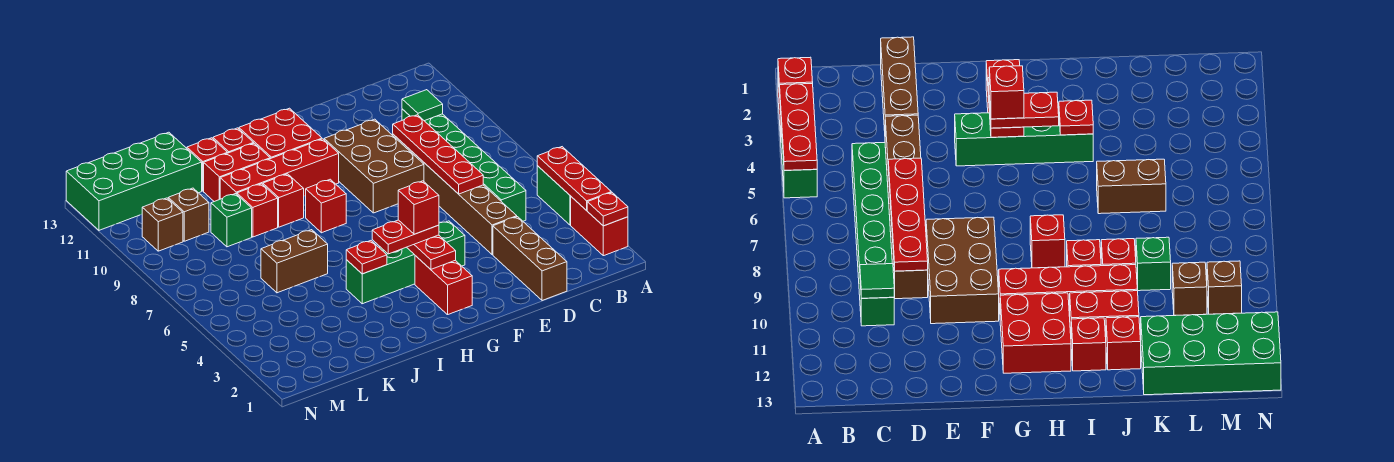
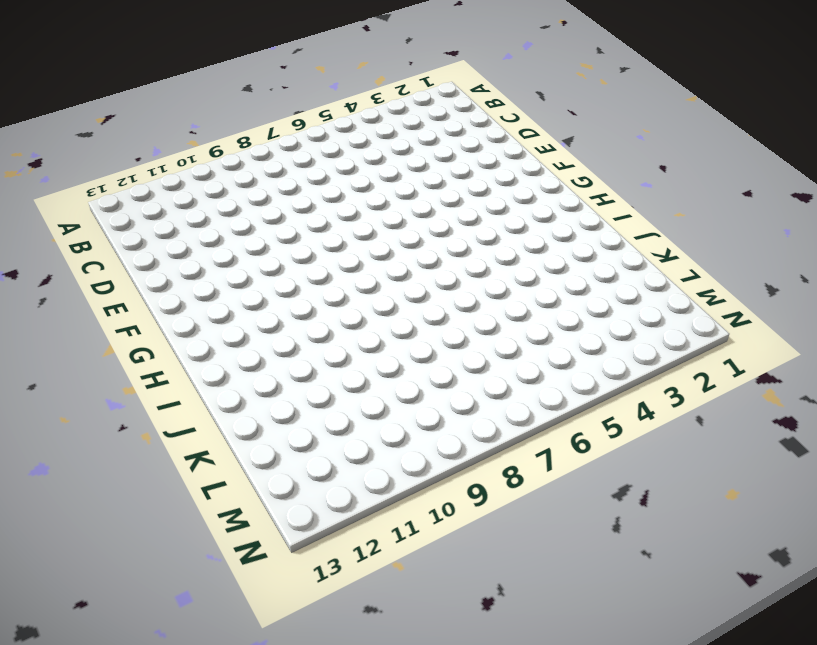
none -> red brick A2:A3 level 1
none -> green brick A4:A5 level 1
none -> green brick C5:C10 level 1

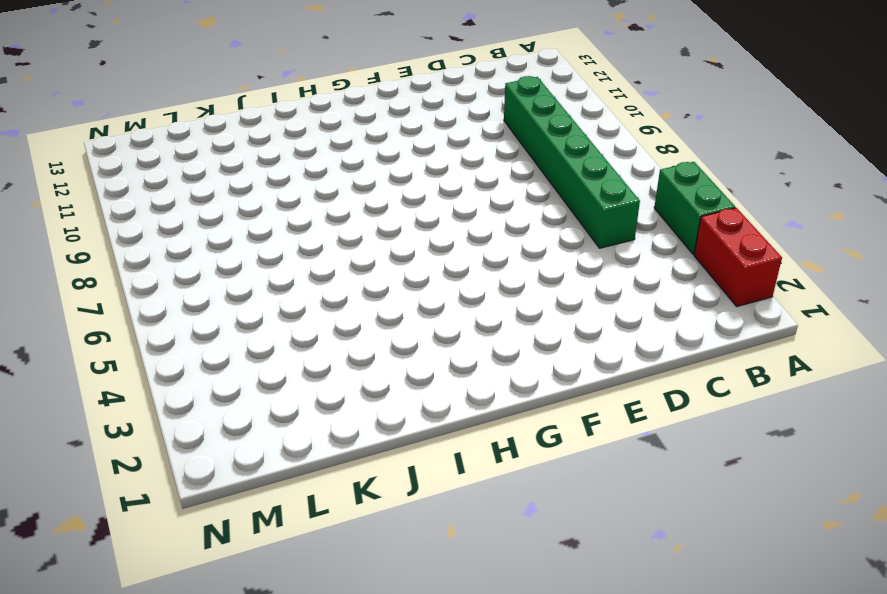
none -> brown brick D1:D3 level 1
none -> brown brick D4:D9 level 1
none -> brown brick E8:F10 level 1

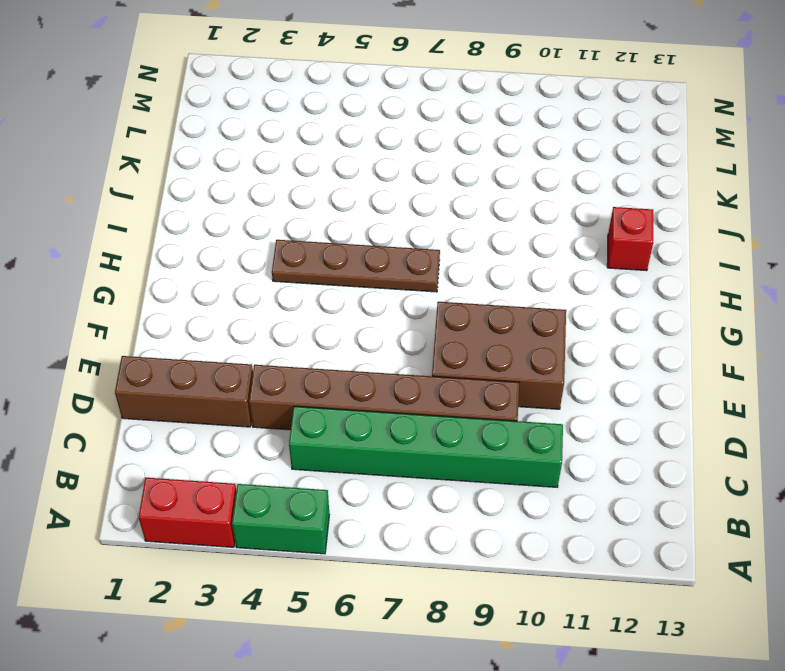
brown plate H4:H7 level 1 -> green brick F4:I4 level 1
none -> red brick G2:G3 level 1
none -> red brick G10:J10 level 1
none -> red brick G11:H12 level 1

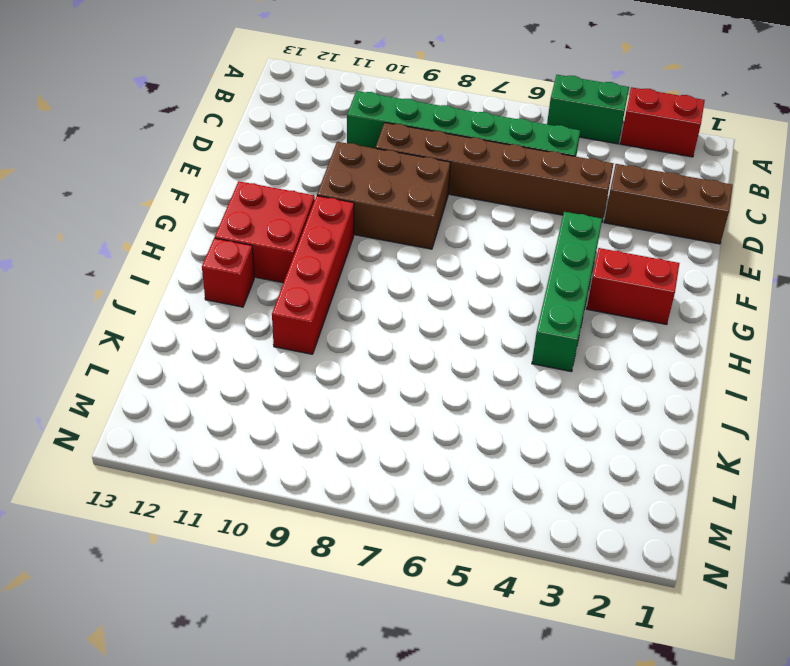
none -> red brick H8 level 1
none -> red brick I9 level 1
none -> red brick I11:J11 level 1

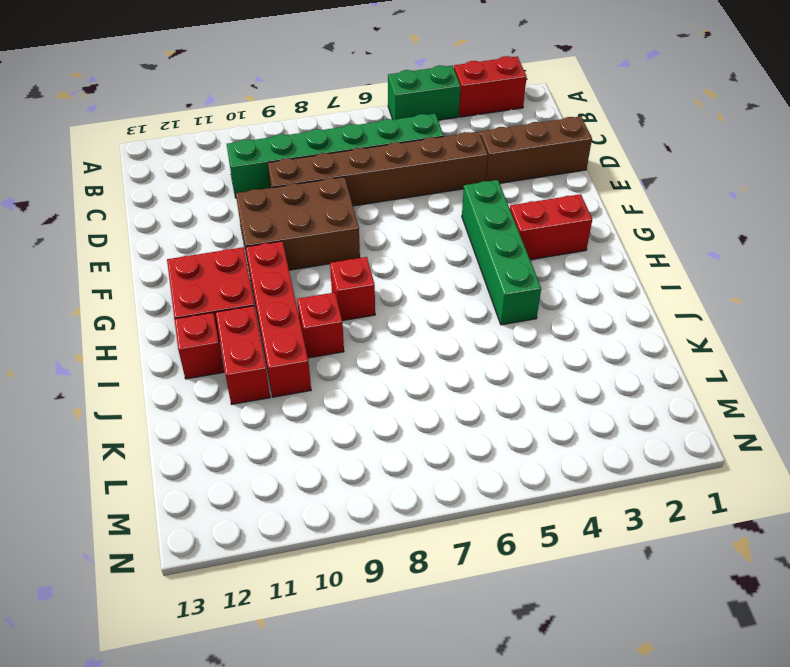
none -> brown brick J6:K6 level 1
none -> red brick J9 level 1
none -> red brick J12 level 1

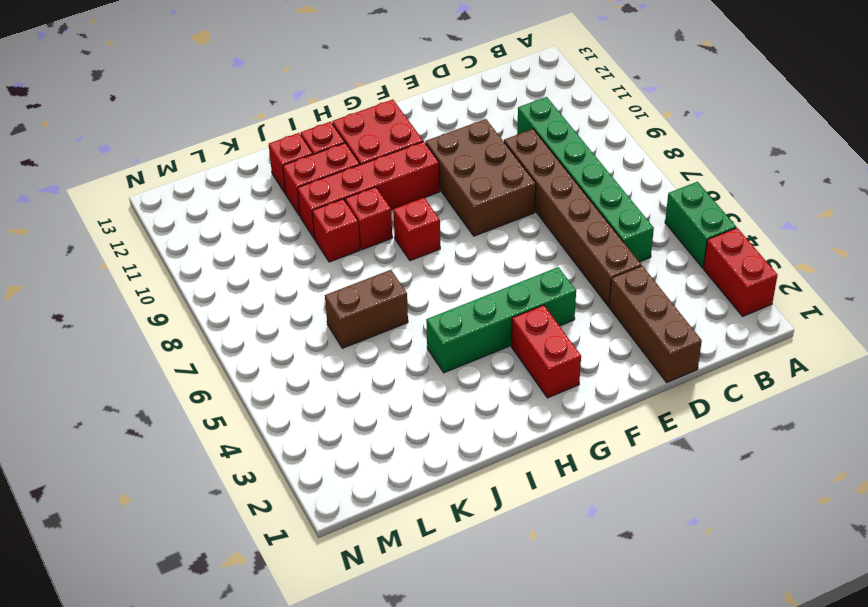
none -> green brick K9 level 1
none -> green brick K12:N13 level 1
none -> brown brick L10 level 1

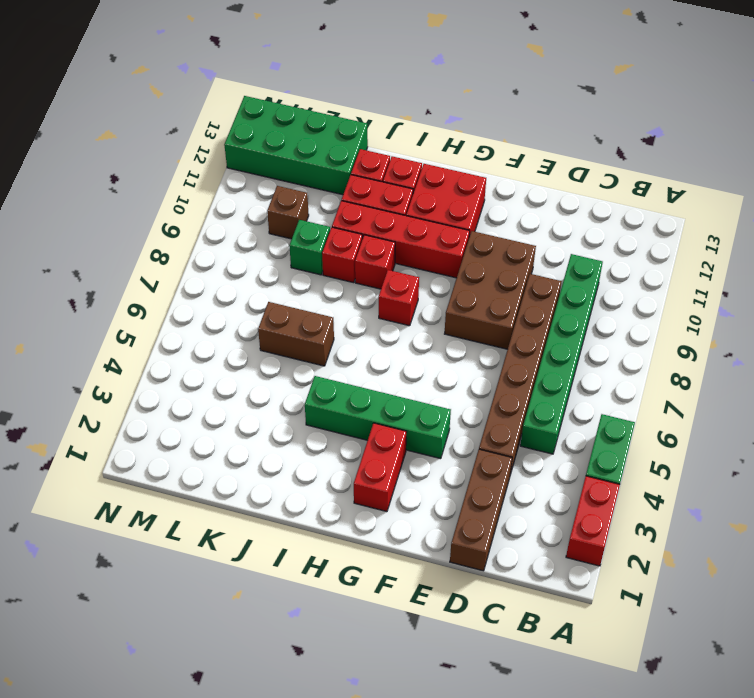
none -> brown brick M10 level 1
none -> red plate A2 level 2
none -> red plate A3:A5 level 2

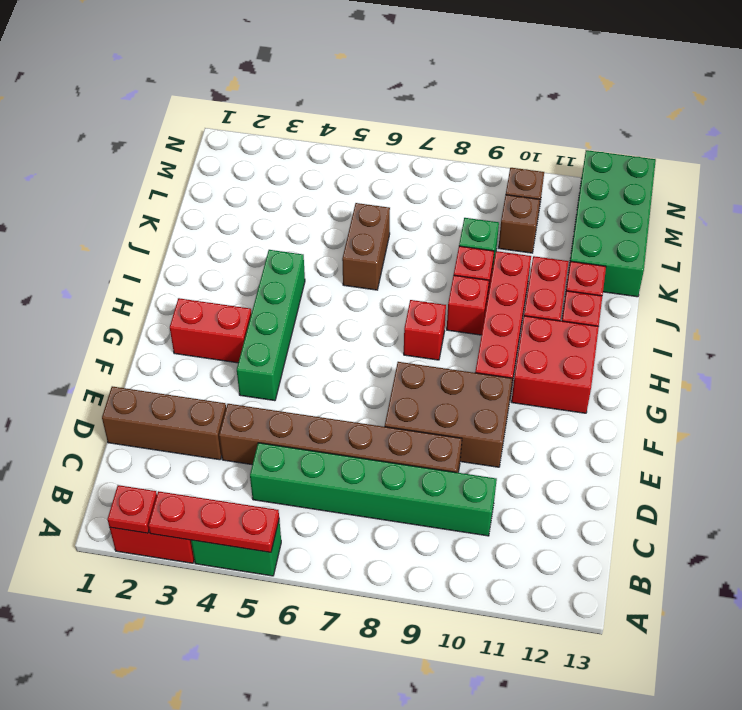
none -> green tile C10 level 2
none -> red plate D6:D9 level 2
none -> red plate G3:G4 level 2

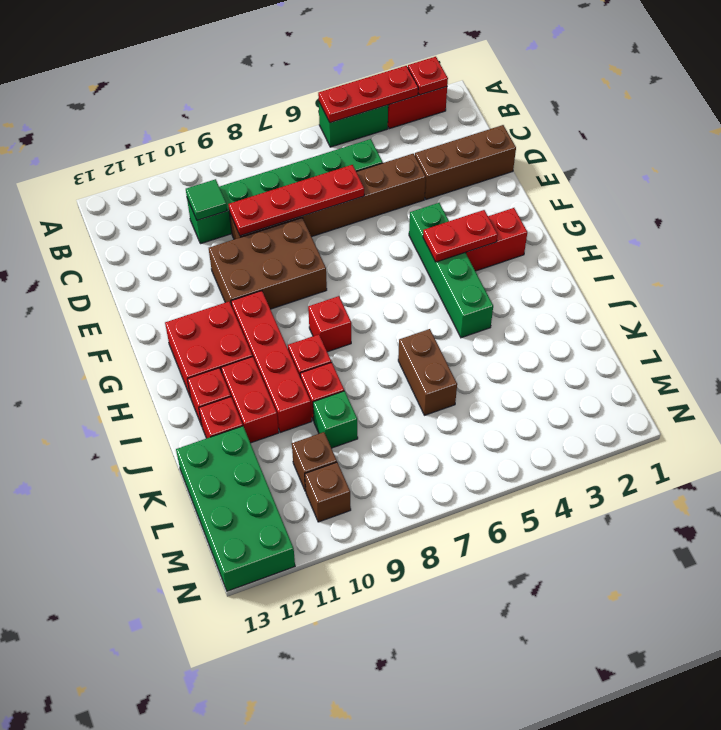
none -> red plate I4 level 2
none -> red plate G4:H4 level 3
none -> red brick G4 level 4

